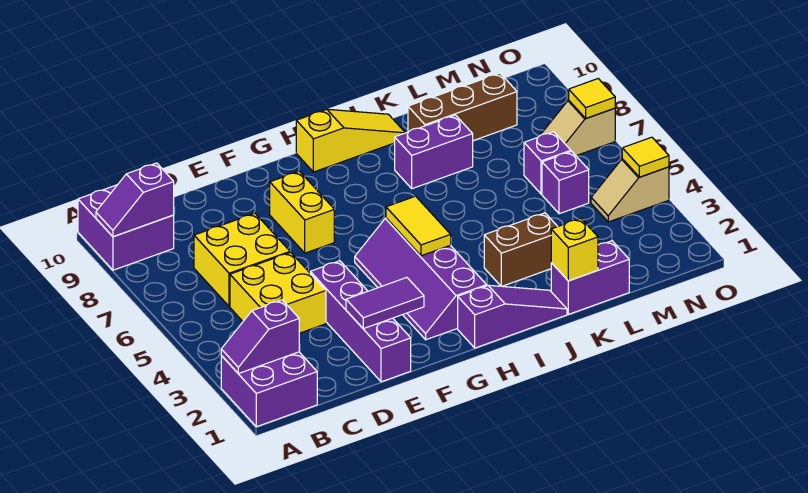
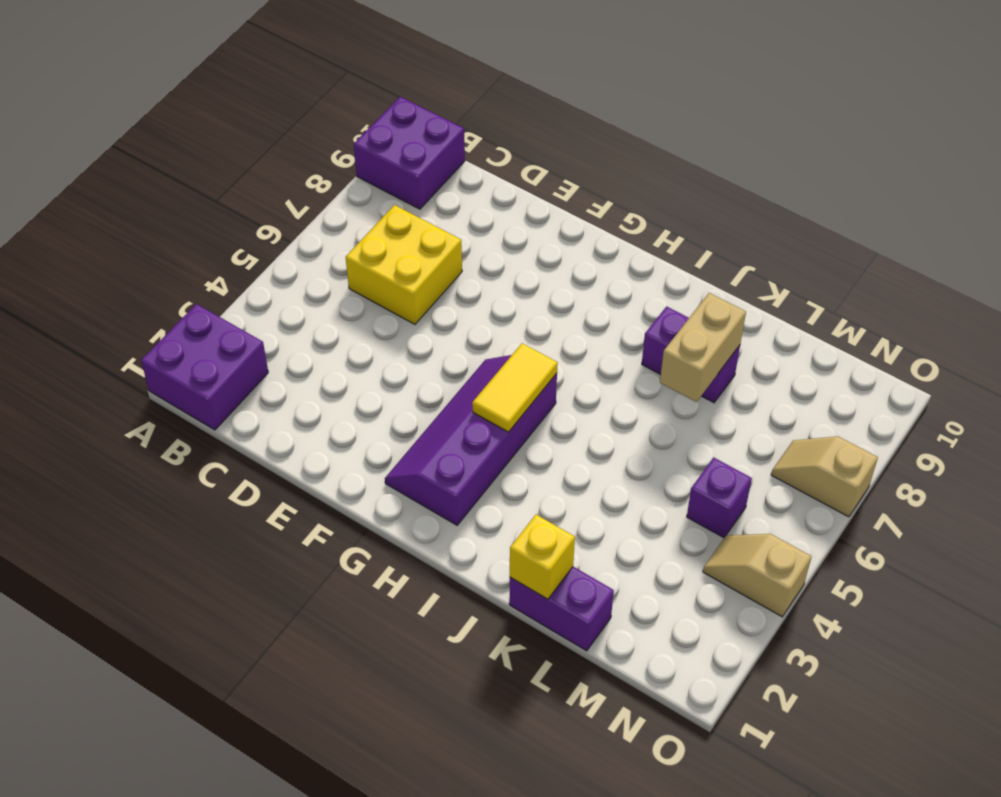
tan brick K7:K8 level 2 -> none
none -> yellow brick C4:D5 level 1
none -> purple brick E1:E4 level 1
none -> yellow brick F7:F8 level 1

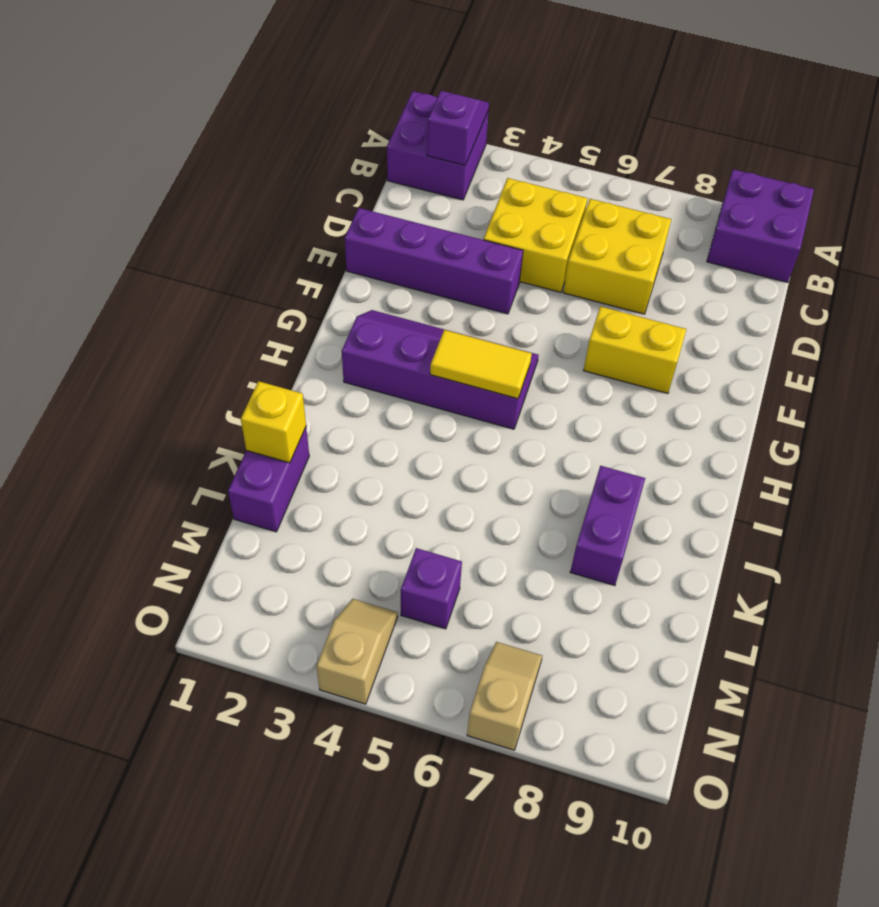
none -> purple slope H1:J1 level 1 top H
none -> yellow slope H10:J10 level 1 top H
none -> brown brick J3:K3 level 1

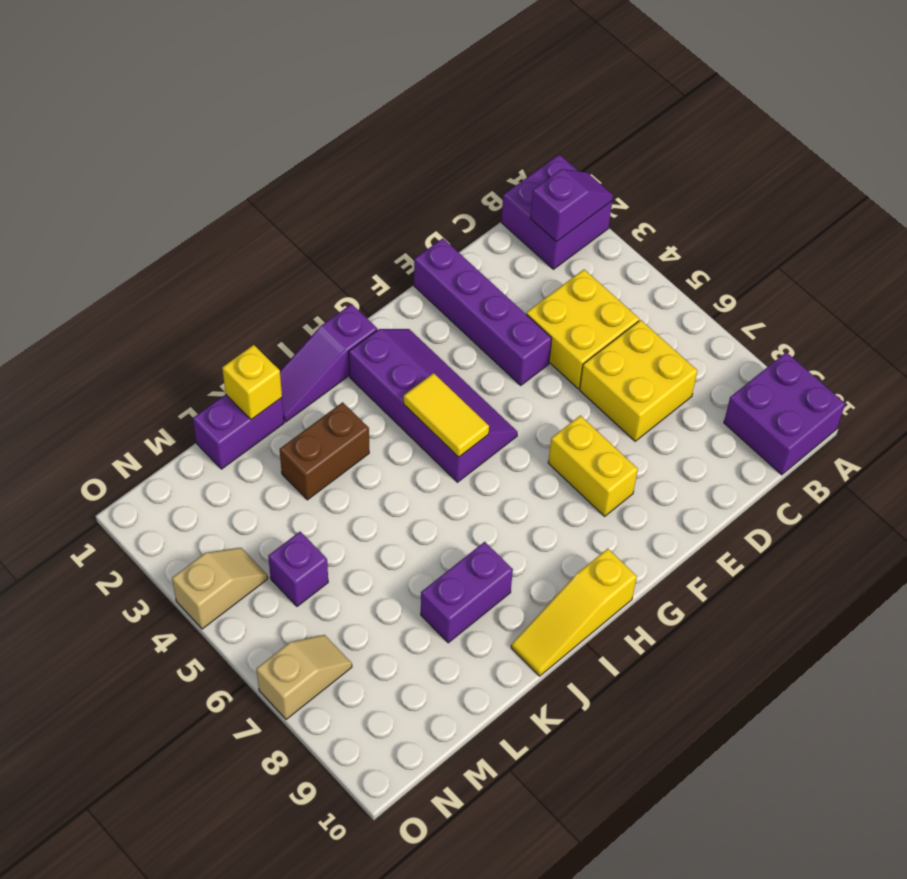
none -> brown brick K9:M9 level 1
none -> purple brick M6 level 1
none -> purple slope A9:B9 level 2 top B

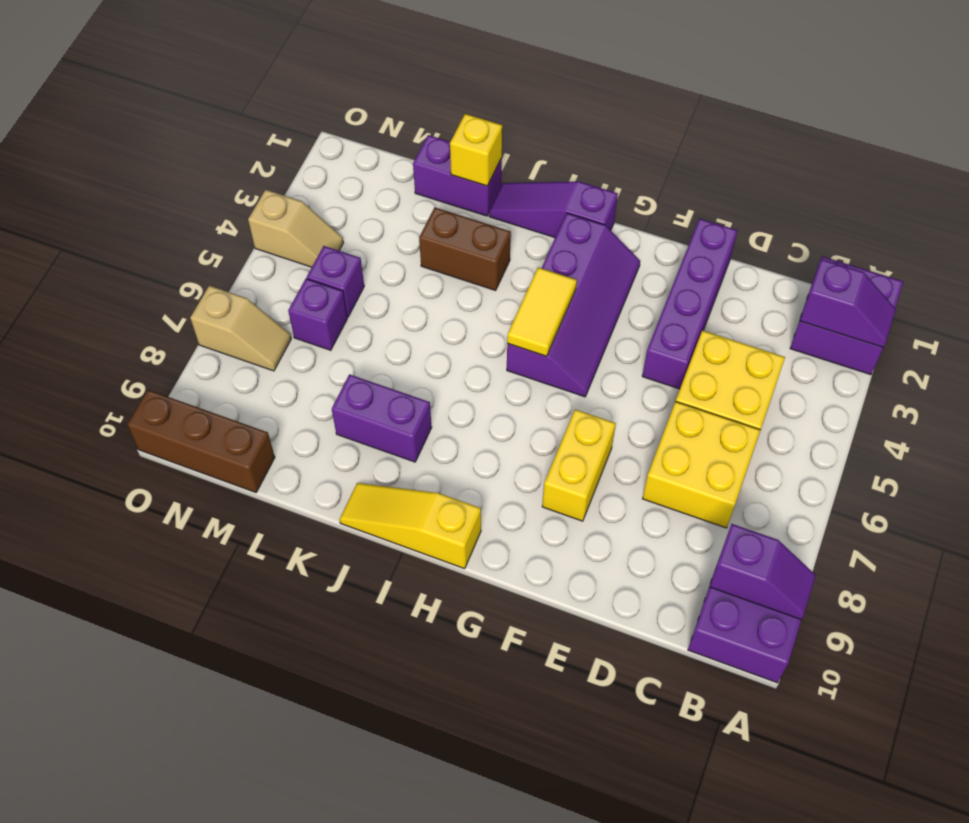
brown brick M10:O10 level 1 -> brown brick K9:M9 level 1
none -> purple tile E2:F2 level 2
none -> yellow tile O4 level 2
none -> yellow tile O7 level 2

